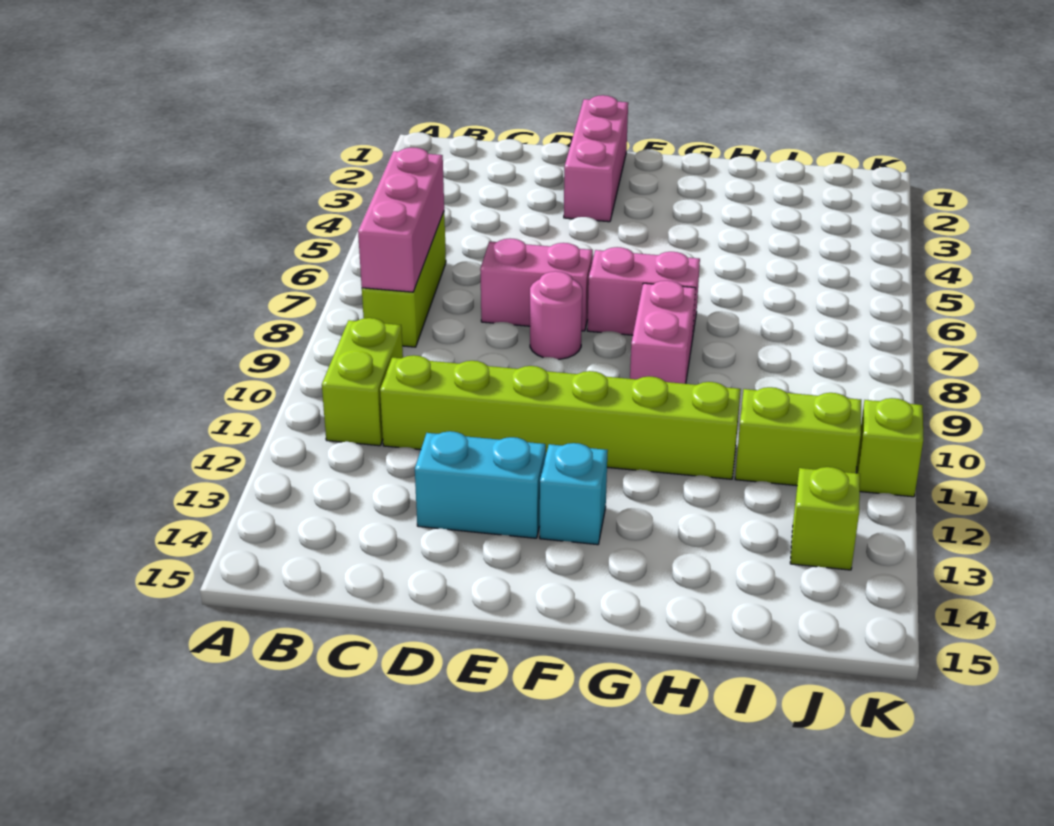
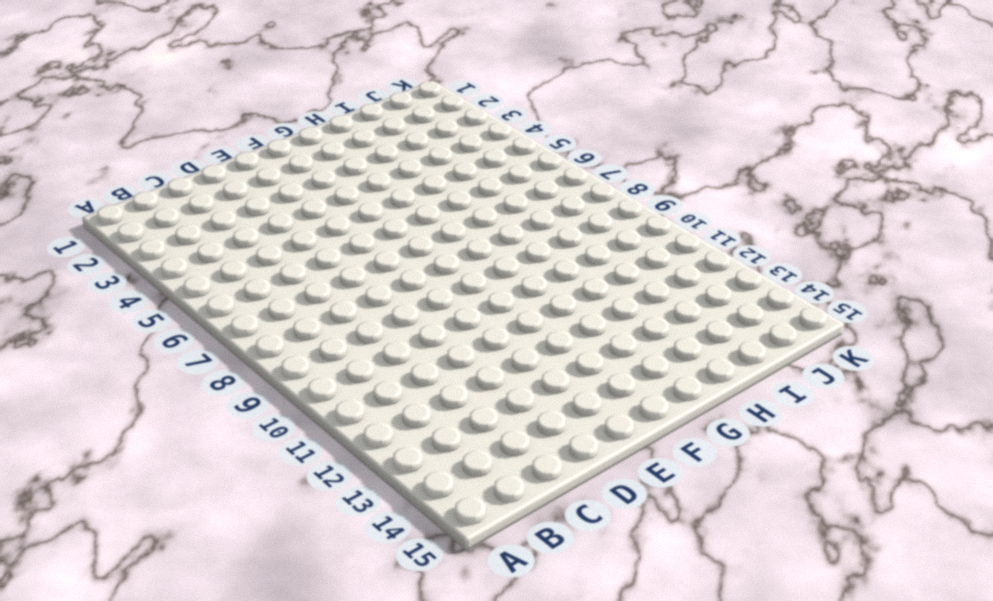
none -> lime brick B6:B8 level 1
none -> lime brick B10:B11 level 1
none -> lime brick C11:H11 level 1

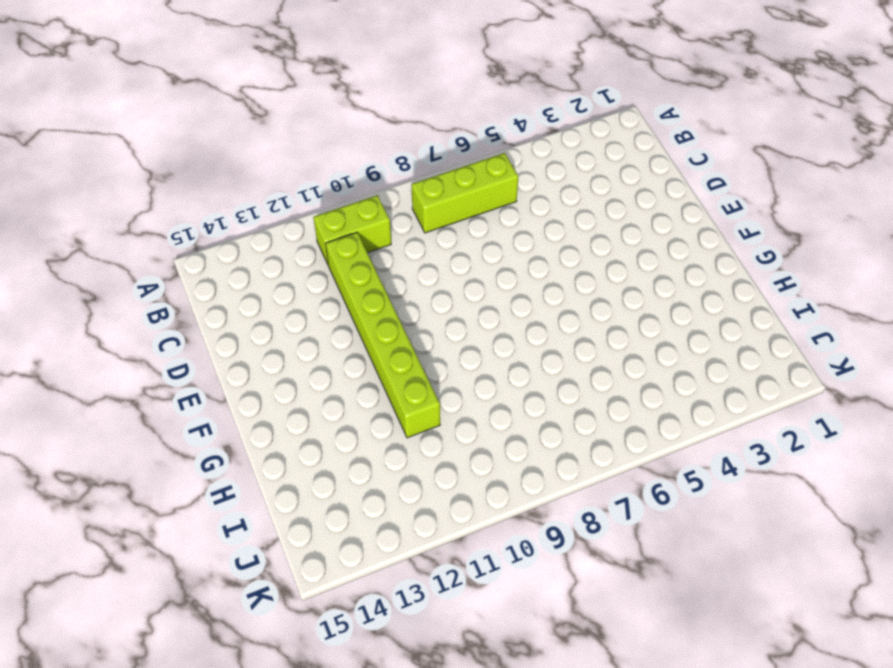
none -> pink brick D7:E7 level 1
none -> cyan brick D13:E13 level 1
none -> pink brick E1:E3 level 1

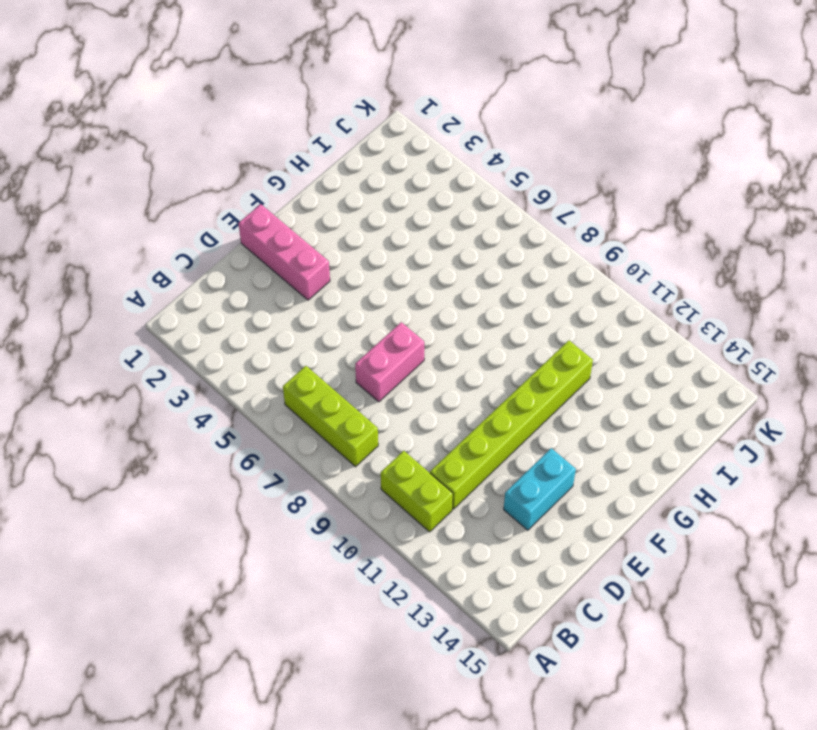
none -> pink round brick E8 level 1
none -> pink brick F7:G7 level 1
none -> cyan brick F13 level 1

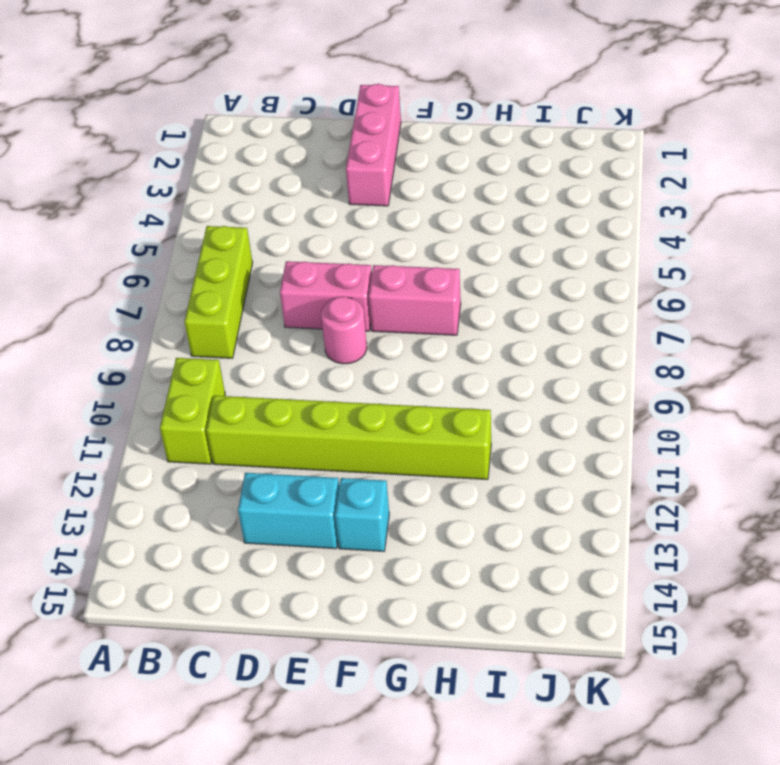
none -> pink brick G8:G9 level 1
none -> lime brick I11:J11 level 1
none -> lime brick J13 level 1

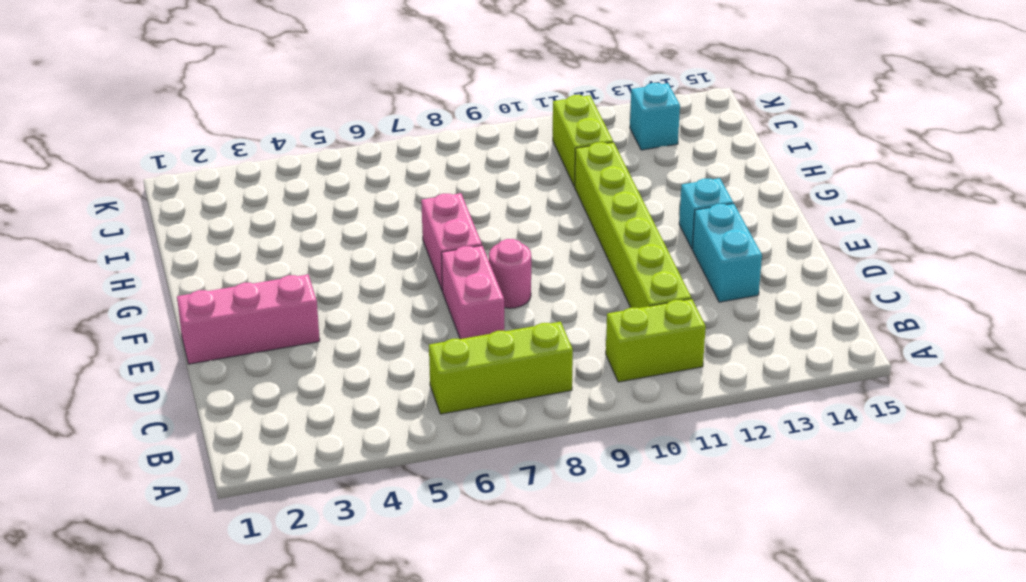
cyan brick J13 level 1 -> lime brick J13 level 1
none -> pink brick G8:G9 level 1
none -> lime brick K11 level 1
none -> pink brick B6:B8 level 2

